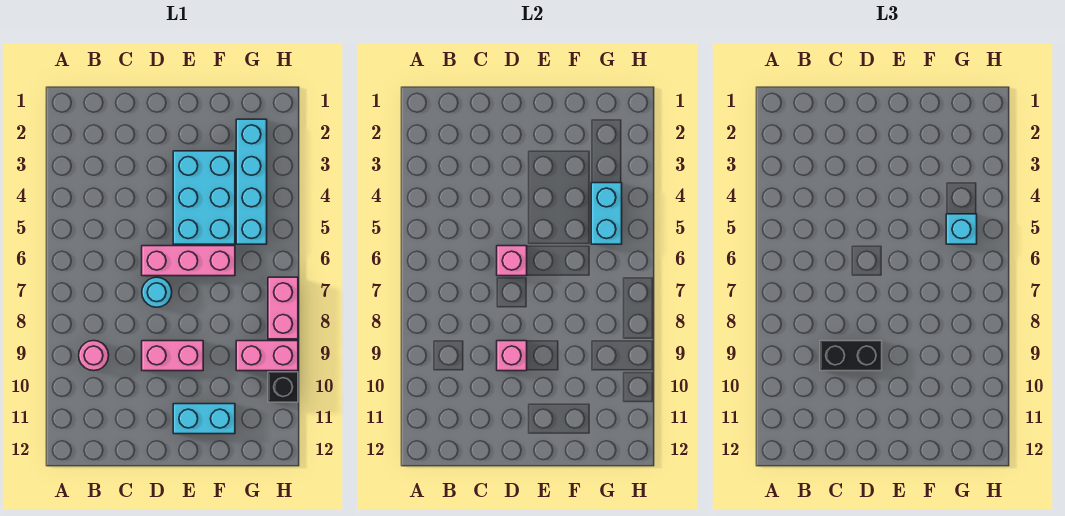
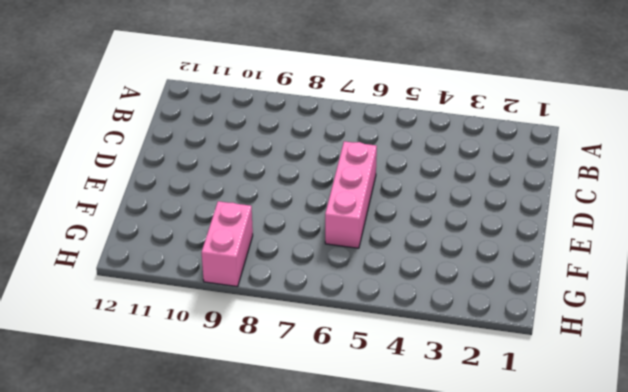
none -> pink round brick B9 level 1
none -> cyan round brick D7 level 1
none -> pink brick D9:E9 level 1

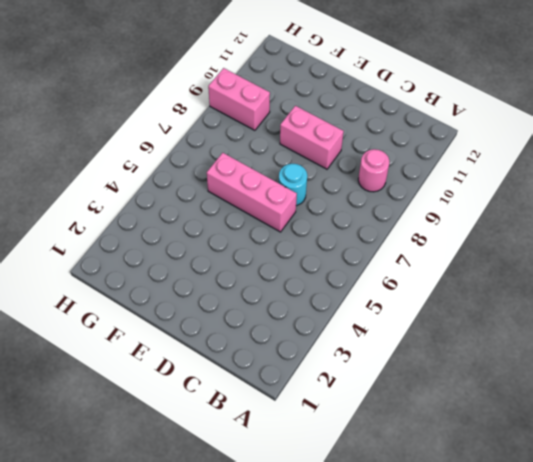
none -> cyan brick E3:F5 level 1
none -> cyan brick E11:F11 level 1
none -> cyan brick G2:G5 level 1

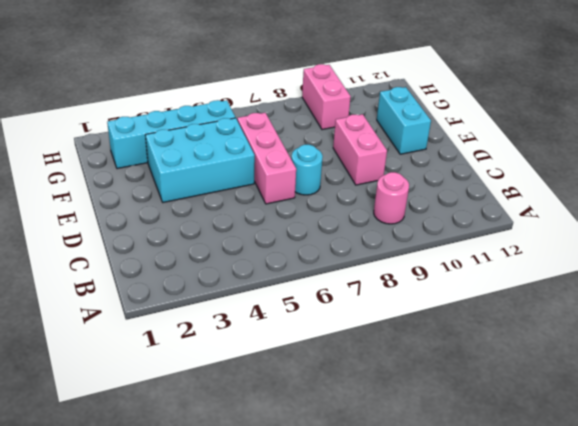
none -> pink brick H7:H8 level 1
none -> black brick H10 level 1
none -> pink brick D6 level 2

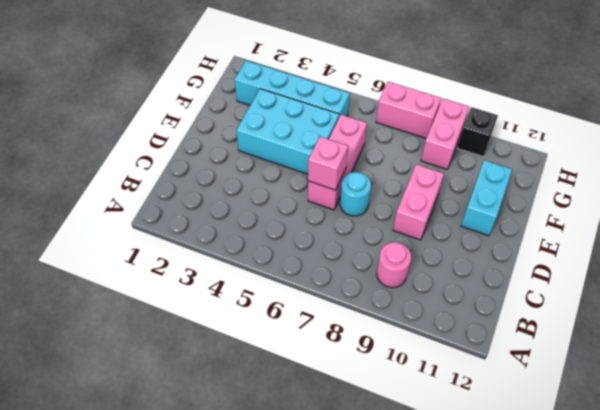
none -> pink brick D9 level 2
none -> cyan brick G4:G5 level 2
none -> black brick C9:D9 level 3

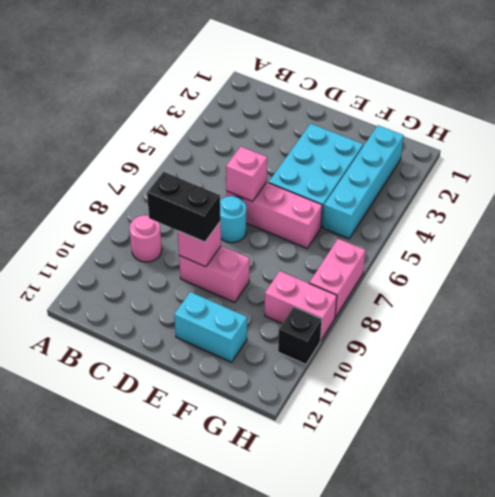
none -> cyan brick G4:G5 level 2
none -> cyan brick G5 level 3

